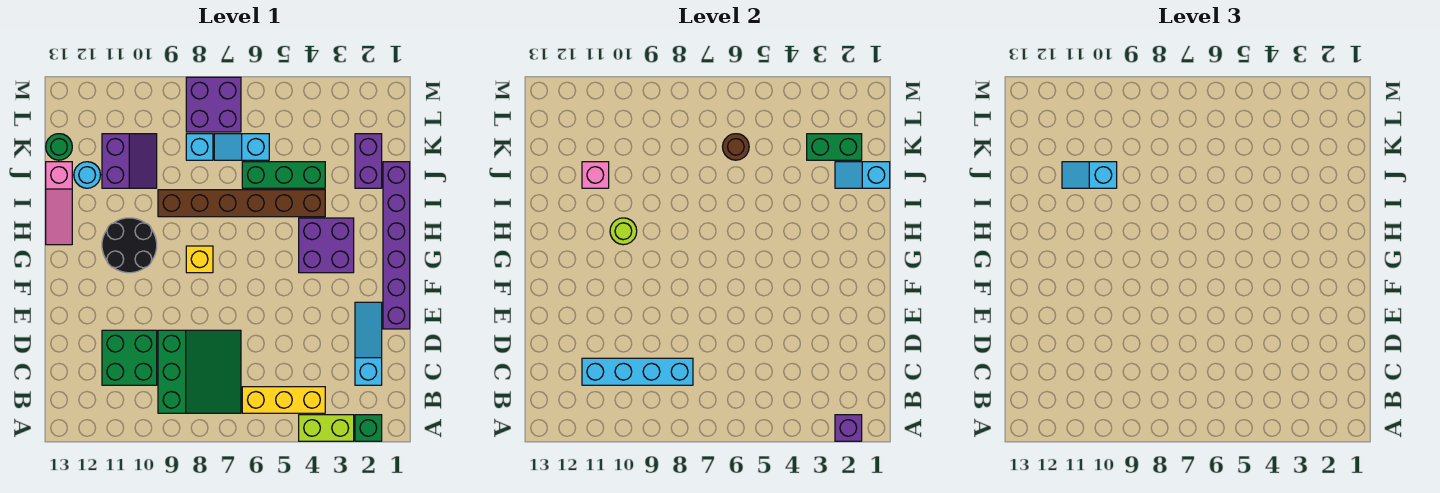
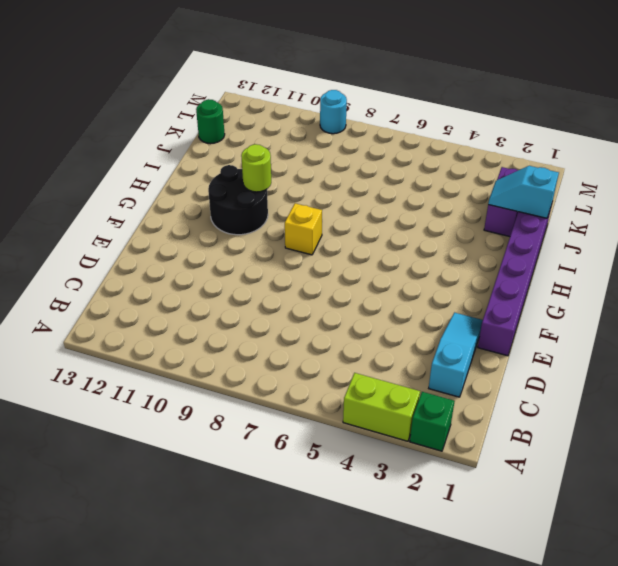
cyan round brick M9 level 1 -> cyan round brick J12 level 1
none -> yellow brick B4:B6 level 1
none -> green slope B7:D9 level 1 top 9
none -> green brick C10:D11 level 1

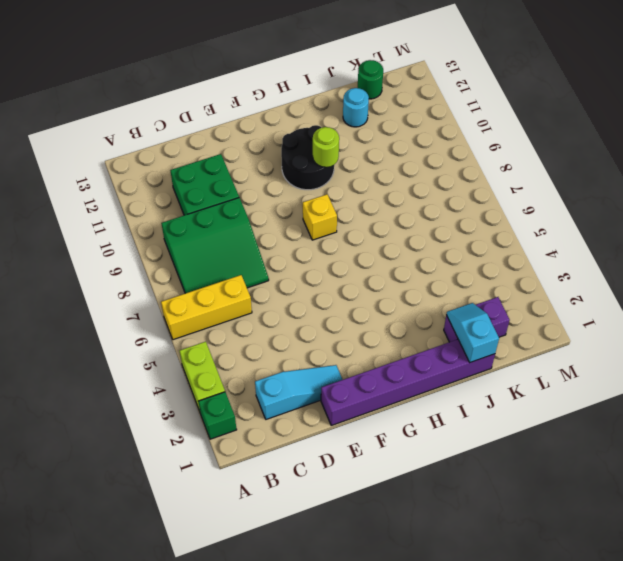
yellow brick A6:C6 level 1 -> yellow brick B4:B6 level 1
none -> purple brick G3:H4 level 1
none -> pink slope H13:J13 level 1 top J
none -> brown brick I4:I9 level 1

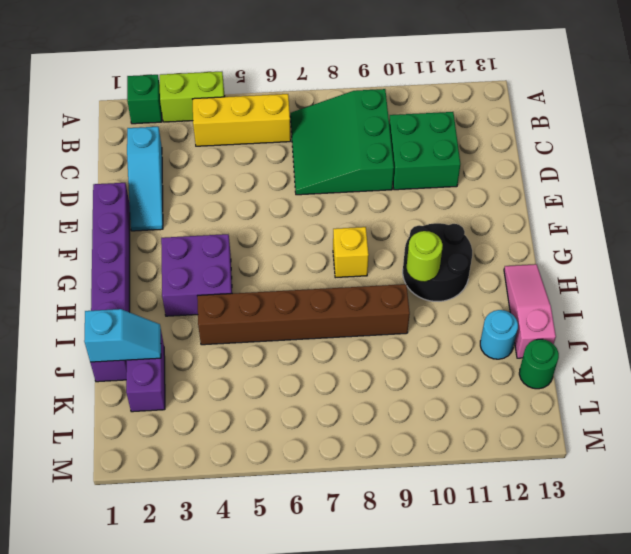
none -> green brick J4:J6 level 1
none -> purple slope J10:K11 level 1 top 11
none -> cyan slope K6:K7 level 1 top 6

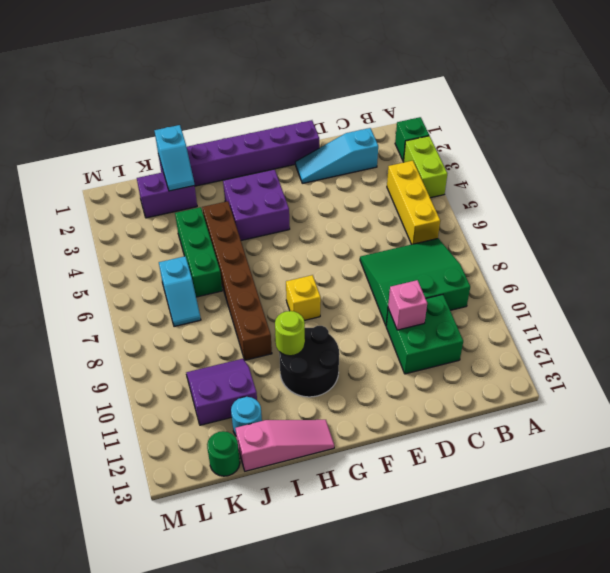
pink brick D10 level 2 -> pink brick J11 level 2
none -> cyan brick K8 level 1
none -> purple brick L7:M8 level 1
none -> purple brick A2 level 2

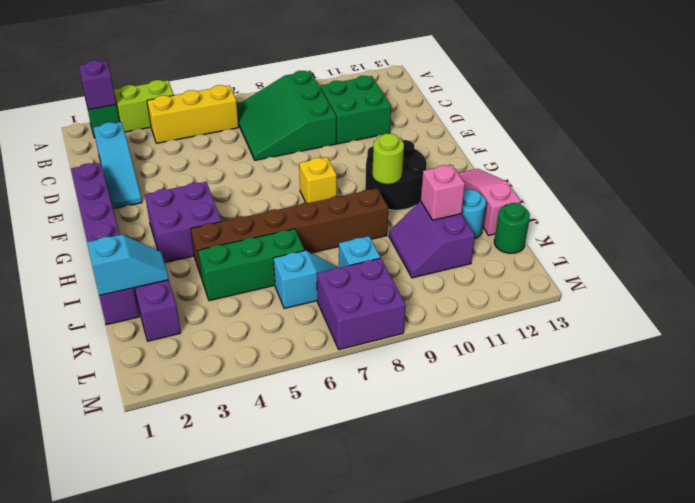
none -> cyan brick C8:C11 level 2
none -> green brick K2:K3 level 2
none -> brown round brick K6 level 2

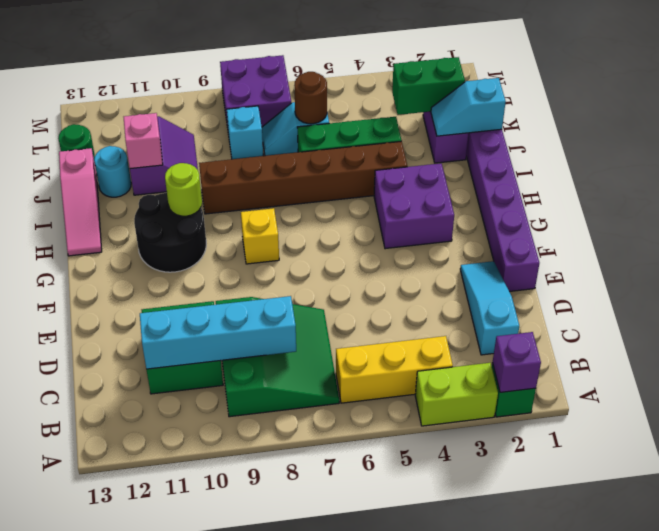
none -> cyan slope J10:J11 level 3 top 10

